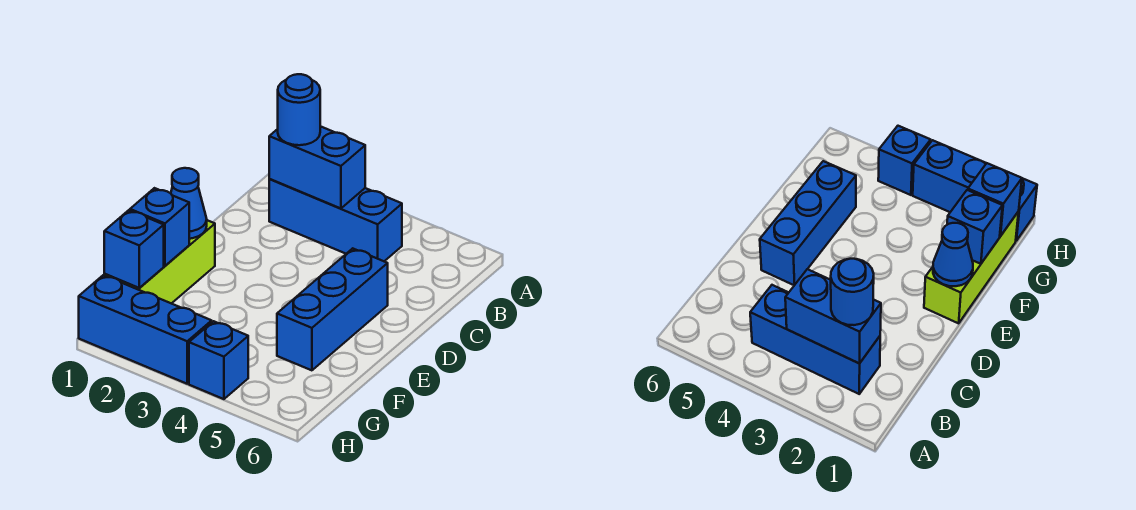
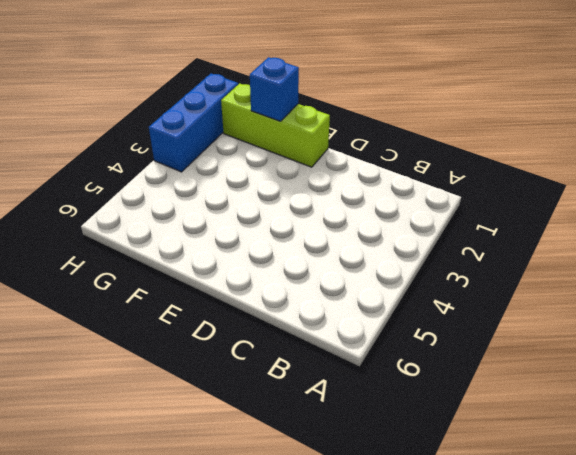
none -> blue brick B2:B4 level 1
none -> blue brick D5:F5 level 1

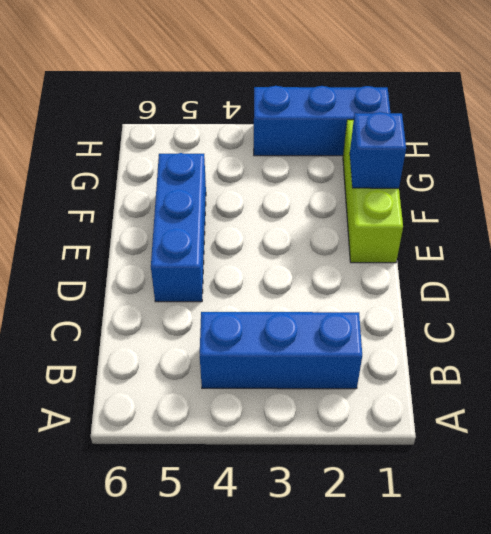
none -> blue brick H4 level 1
none -> blue brick B2:B3 level 2

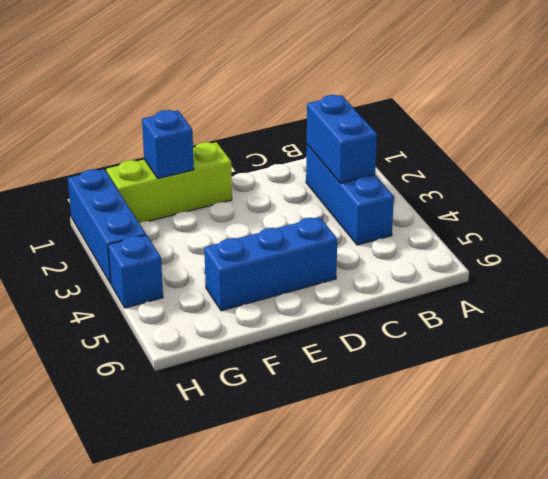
none -> blue cone E1 level 2
none -> blue brick G1 level 2

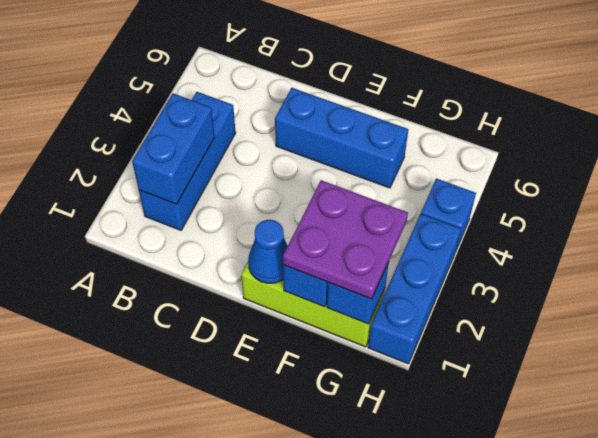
purple plate F1:G2 level 3 -> none
none -> blue round brick B2 level 3

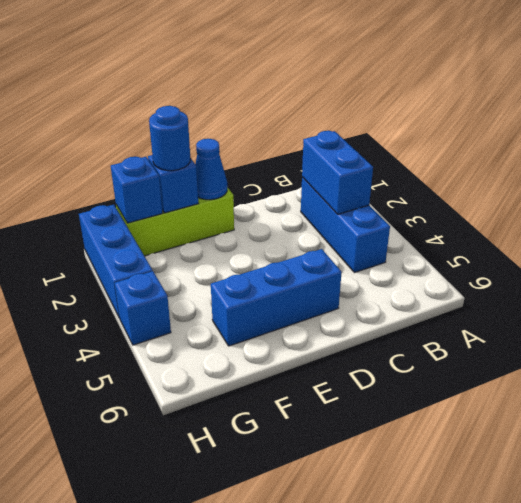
blue round brick F1 level 3 -> blue round brick B2 level 3

